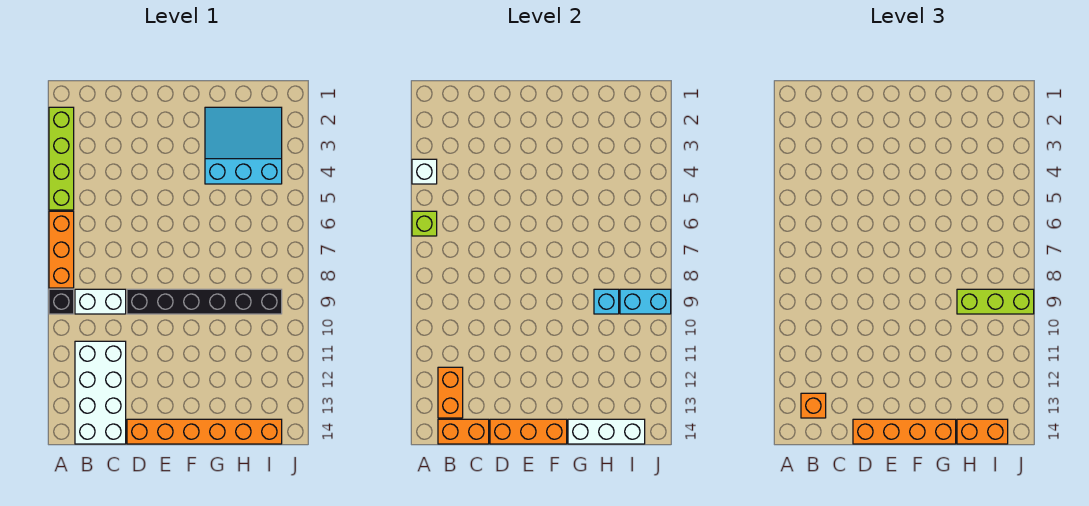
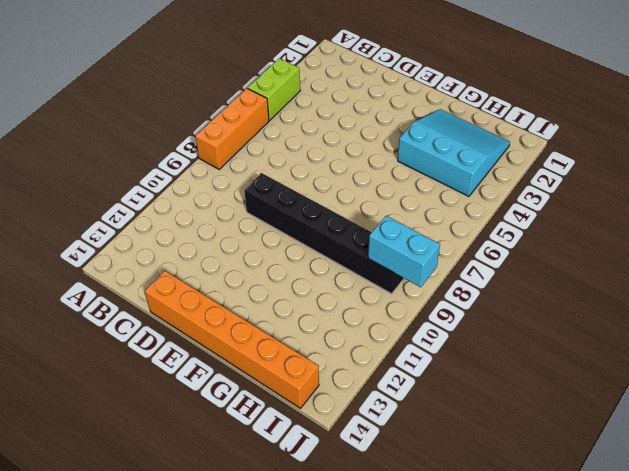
lime brick A4:A5 level 1 -> lime brick A2:A5 level 1
none -> black brick A9 level 1
none -> white brick B9:C9 level 1
none -> white brick B11:C14 level 1

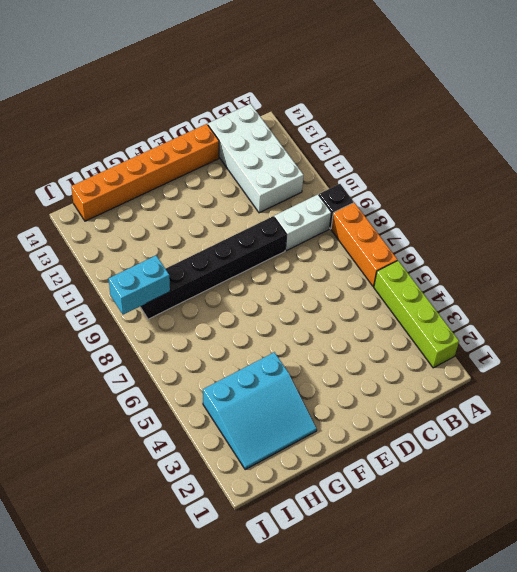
none -> white brick A4 level 2
none -> lime brick A6 level 2
none -> orange brick B12:B13 level 2

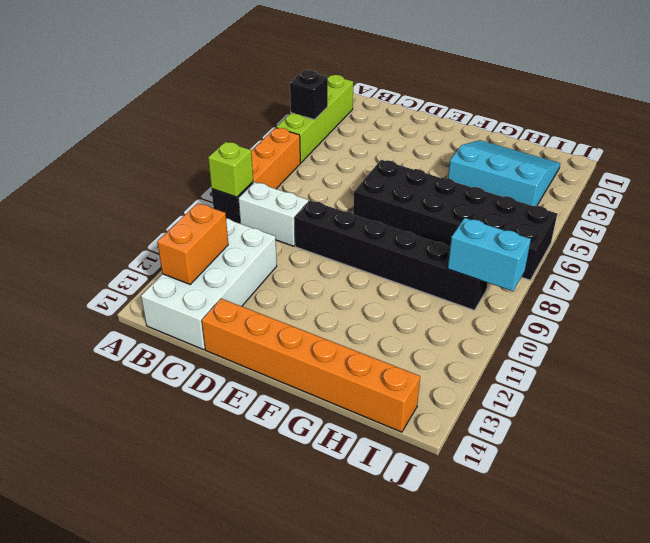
black brick A4 level 2 -> white brick A4 level 2
lime brick A9 level 2 -> lime brick A6 level 2
black brick E6:J7 level 1 -> none
none -> orange brick B14:C14 level 2
none -> orange brick D14:F14 level 2
none -> white brick G14:I14 level 2

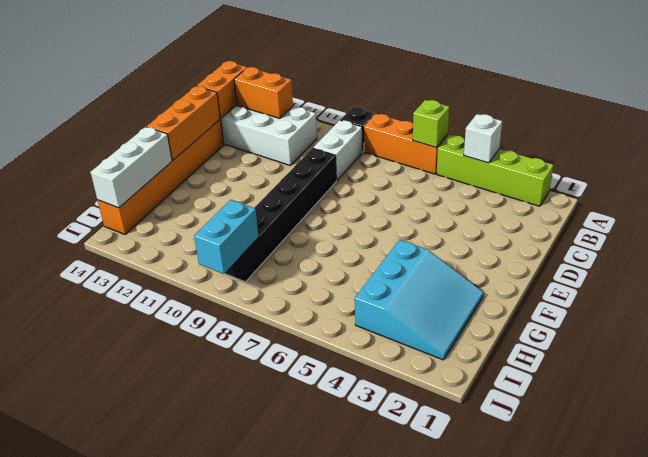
none -> cyan brick H9 level 2
none -> orange brick B13 level 3
none -> orange brick D14:G14 level 3

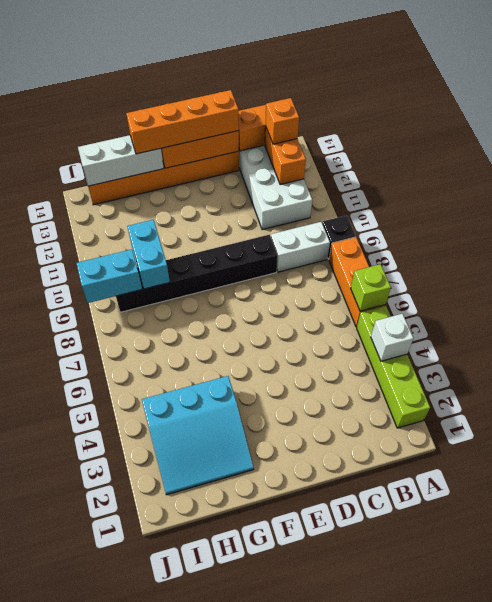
cyan brick H9:H10 level 2 -> cyan brick H9 level 2
none -> lime brick H9:J9 level 3
none -> orange brick H14:I14 level 3

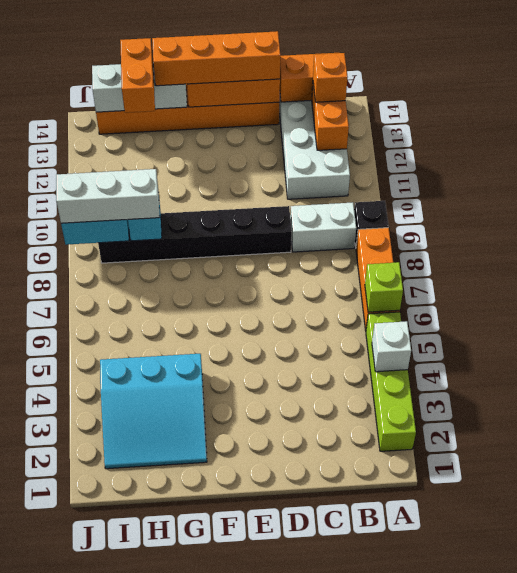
white brick H9:J9 level 3 -> lime brick H9:J9 level 3
orange brick H13:H14 level 3 -> orange brick H14:I14 level 3

